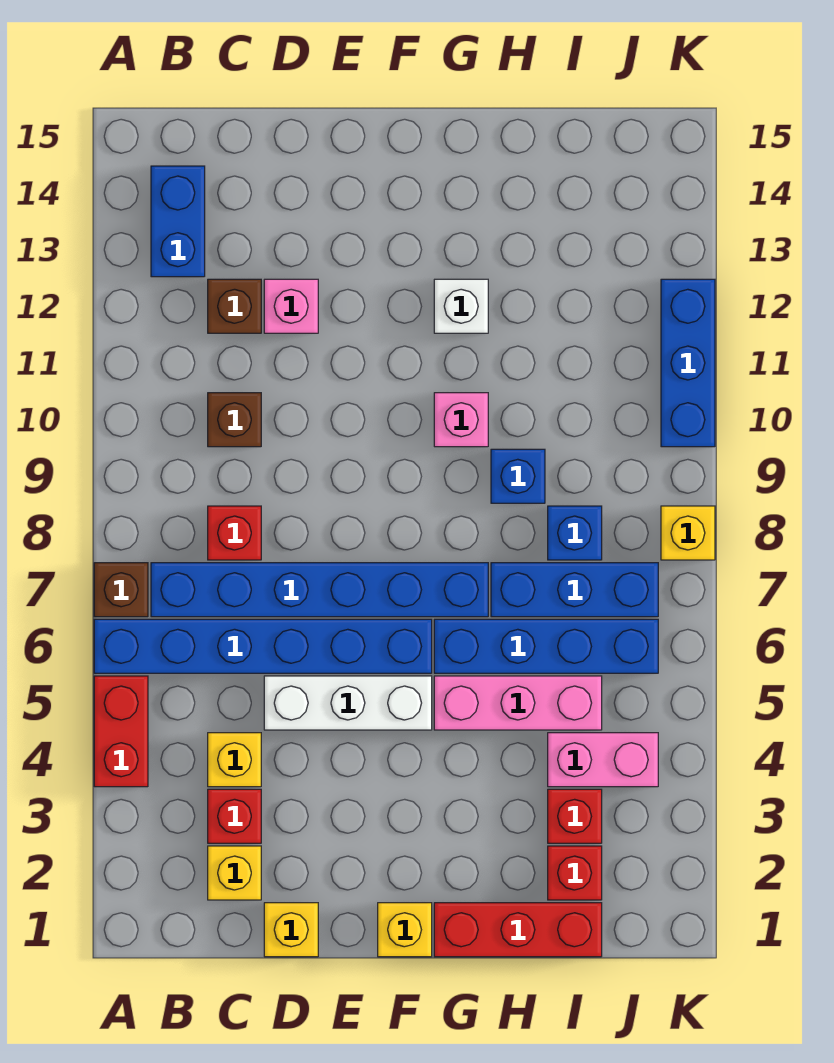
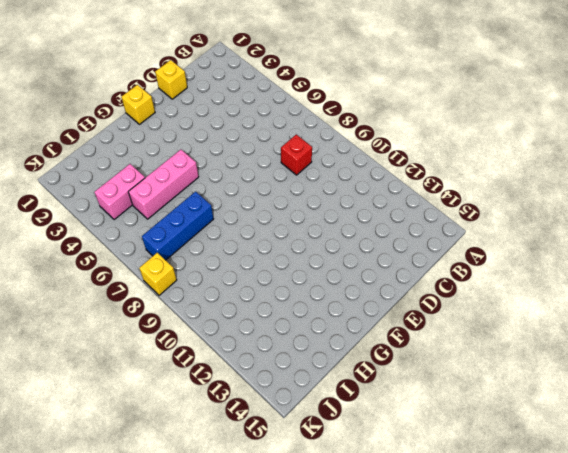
none -> red brick A4:A5 level 1
none -> blue brick A6:F6 level 1
none -> brown brick A7 level 1

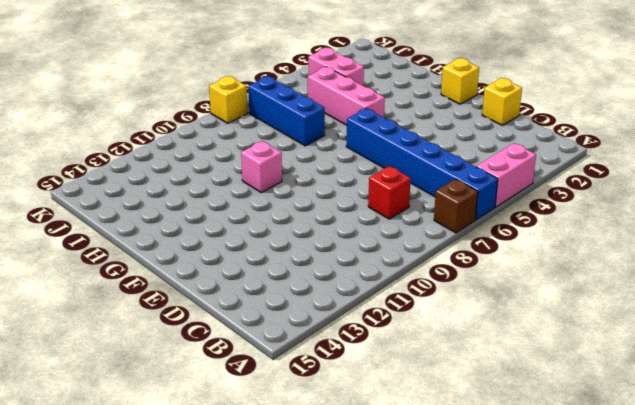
pink brick A4:A5 level 1 -> red brick A4:A5 level 1
none -> blue brick B7:G7 level 1
none -> blue brick B13:B14 level 1
none -> yellow brick C2 level 1

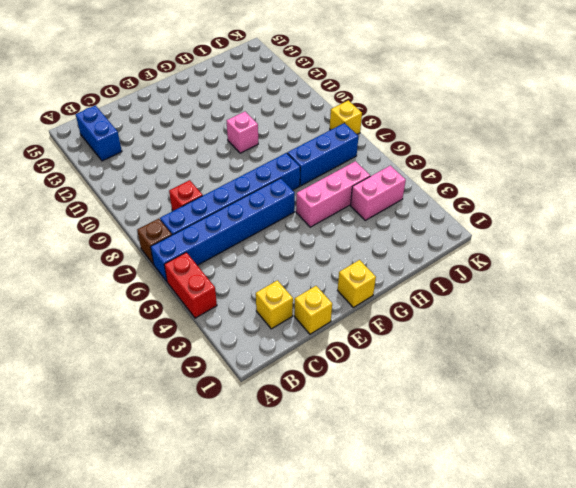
none -> red brick C3 level 1
none -> yellow brick C4 level 1
none -> brown brick C10 level 1

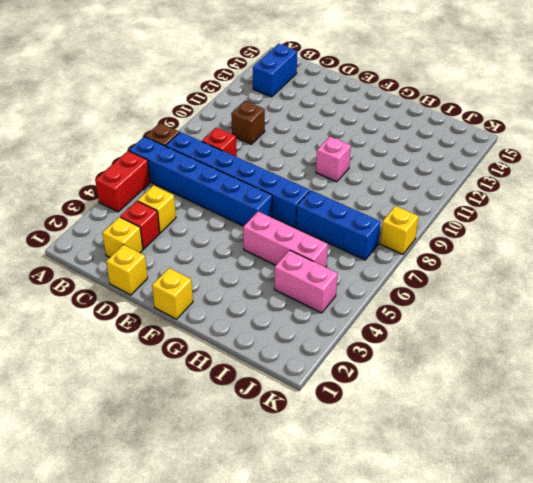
none -> brown brick C12 level 1
none -> white brick D5:F5 level 1
none -> pink brick D12 level 1

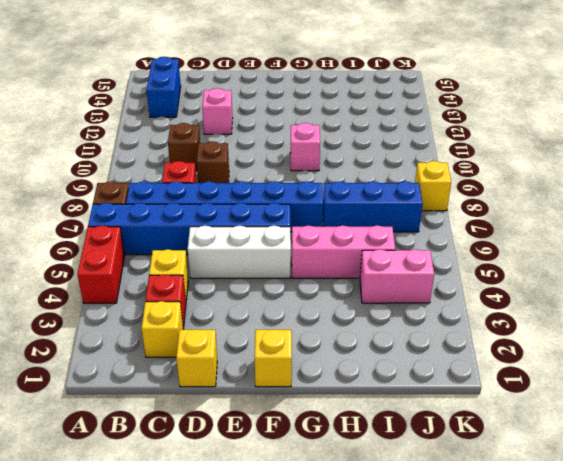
brown brick D9 level 1 -> brown brick C12 level 1
none -> red brick G1:I1 level 1
none -> blue brick G6:J6 level 1
none -> white brick G12 level 1

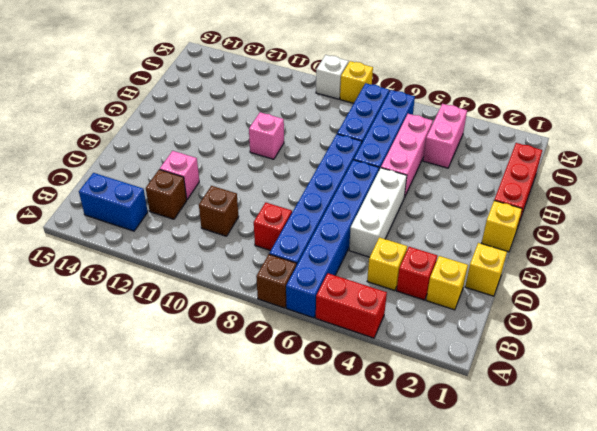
white brick K9 level 1 -> white brick G12 level 1
none -> blue brick H9 level 1
none -> red brick I2 level 1
none -> red brick I3 level 1

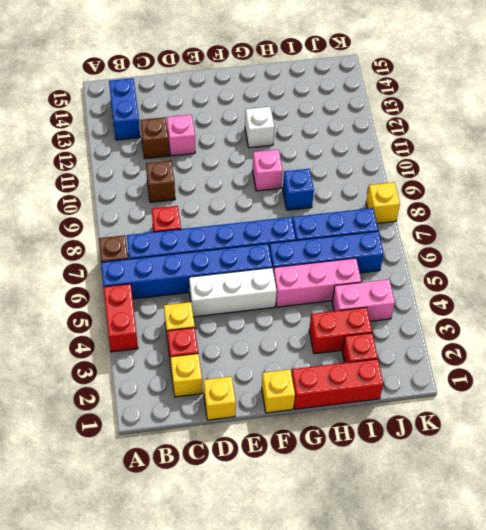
red brick H3:I3 level 1 -> red brick I3 level 1
none -> blue brick I8 level 1
none -> blue brick K10:K12 level 1

